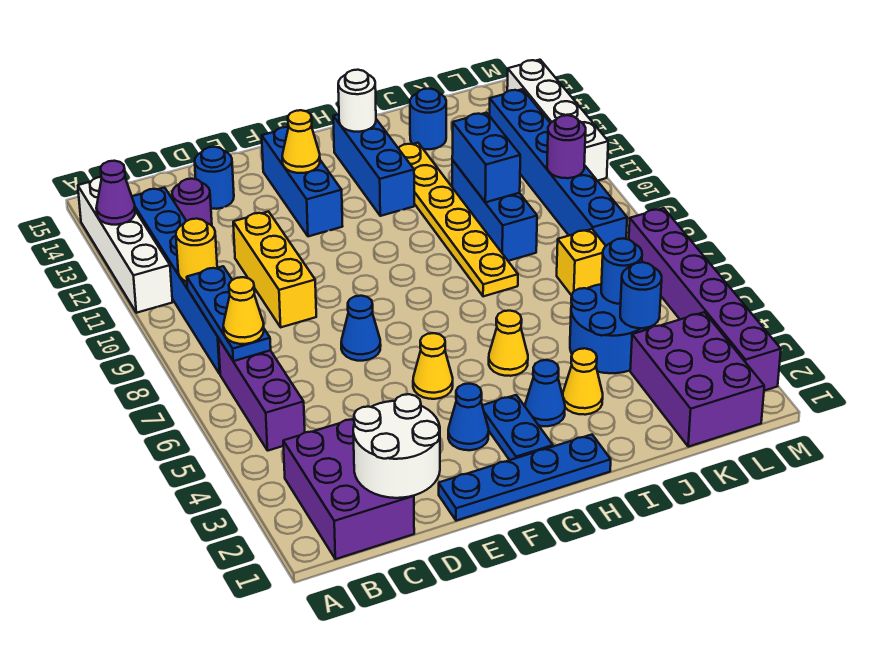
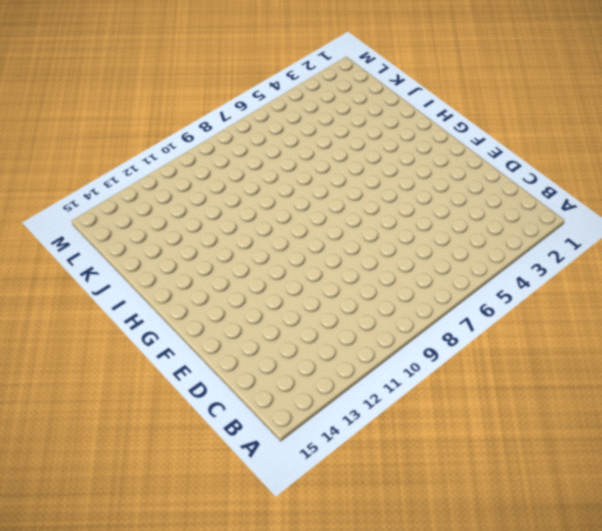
none -> white brick A11:A14 level 1
none -> purple brick B1:C3 level 1
none -> purple brick B5:B7 level 1
none -> blue brick B8:B13 level 1

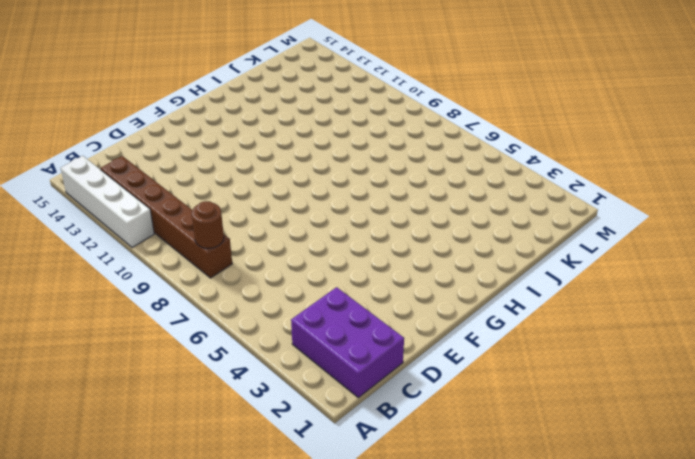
brown brick B8:B13 level 1 -> blue brick B8:B13 level 1
brown round brick B8 level 2 -> blue plate B7:B9 level 2
none -> purple brick B5:B7 level 1
none -> purple round brick C13 level 1
none -> yellow brick D9:D11 level 1
none -> blue round brick D14 level 1

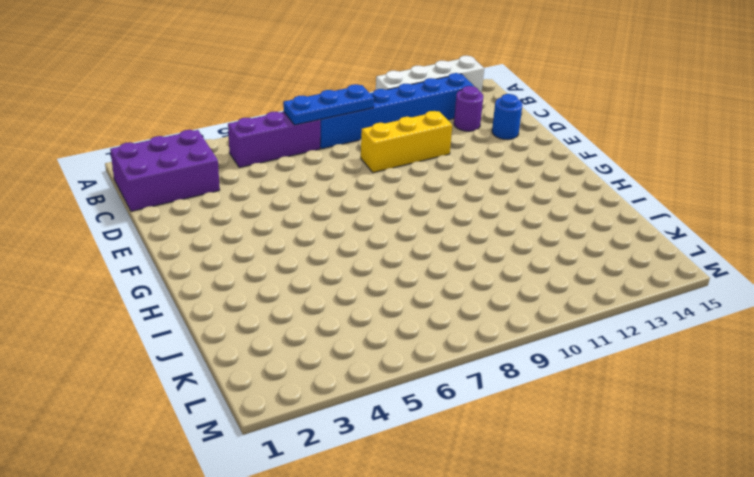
none -> blue plate E1:H1 level 1
none -> blue cone E7 level 1
none -> blue cone F3 level 1
none -> yellow cone F5 level 1

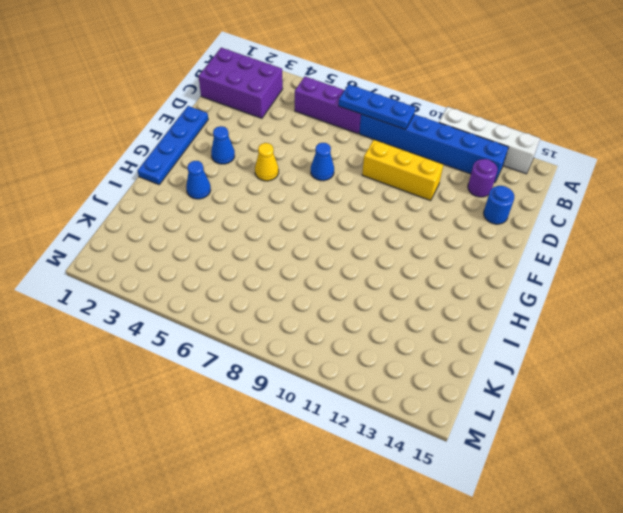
none -> blue brick F12:F14 level 1
none -> blue plate G2:G3 level 1
none -> yellow cone H5 level 1
none -> blue brick H12:H14 level 1

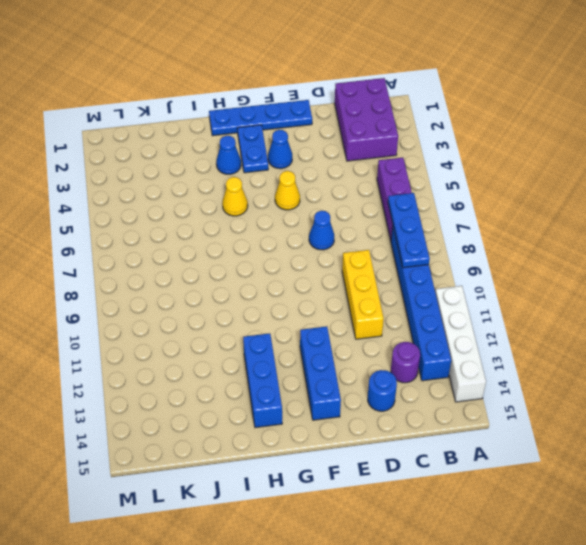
none -> yellow cone I3 level 1
none -> yellow plate I8:I13 level 1
none -> blue round brick J4:K5 level 1
none -> blue brick J9:J11 level 1

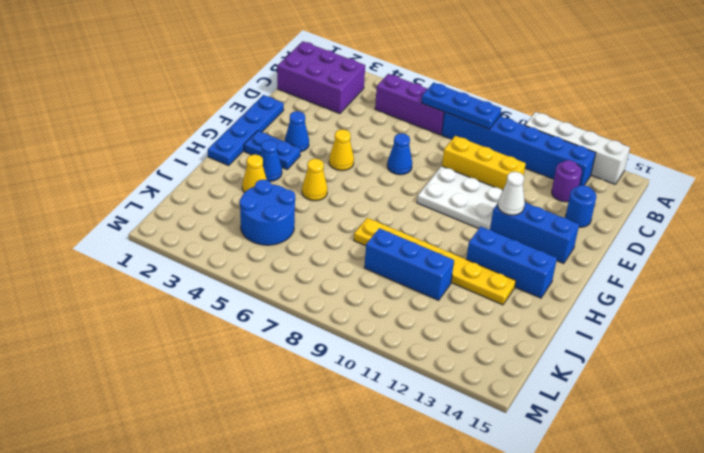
white plate E9:F11 level 1 -> none
white cone F12 level 2 -> none
none -> blue round brick J14 level 1
none -> purple brick K1:L3 level 1
none -> yellow brick K7 level 1
none -> blue brick L8:L13 level 1

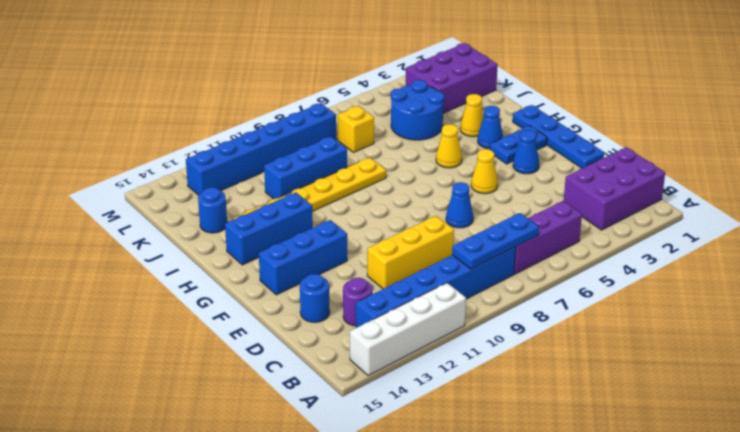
none -> purple brick M2:M7 level 1
none -> white brick M11:M14 level 1
none -> purple cone A13 level 2
none -> yellow round brick B10 level 2

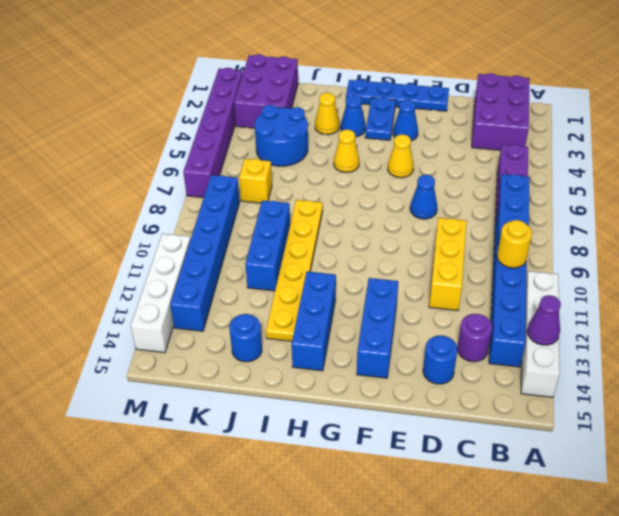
none -> white round brick C1:D2 level 2
none -> yellow cone F13 level 2
none -> white round brick H14 level 2
none -> blue brick J10:J11 level 2

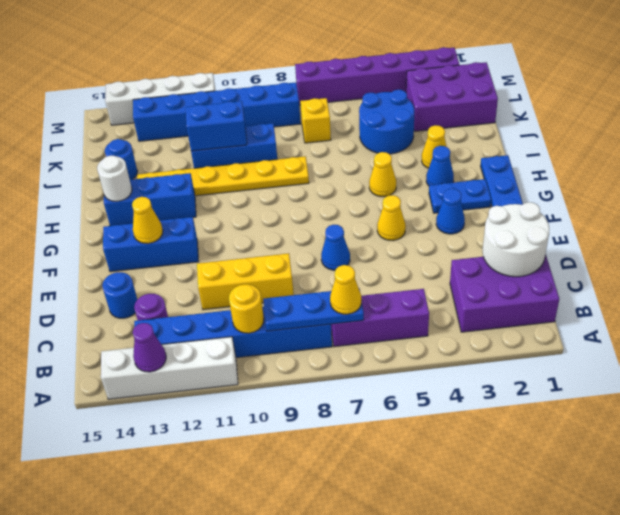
none -> blue round brick K4 level 2
none -> blue round brick K5 level 2
none -> purple round brick L10 level 2

